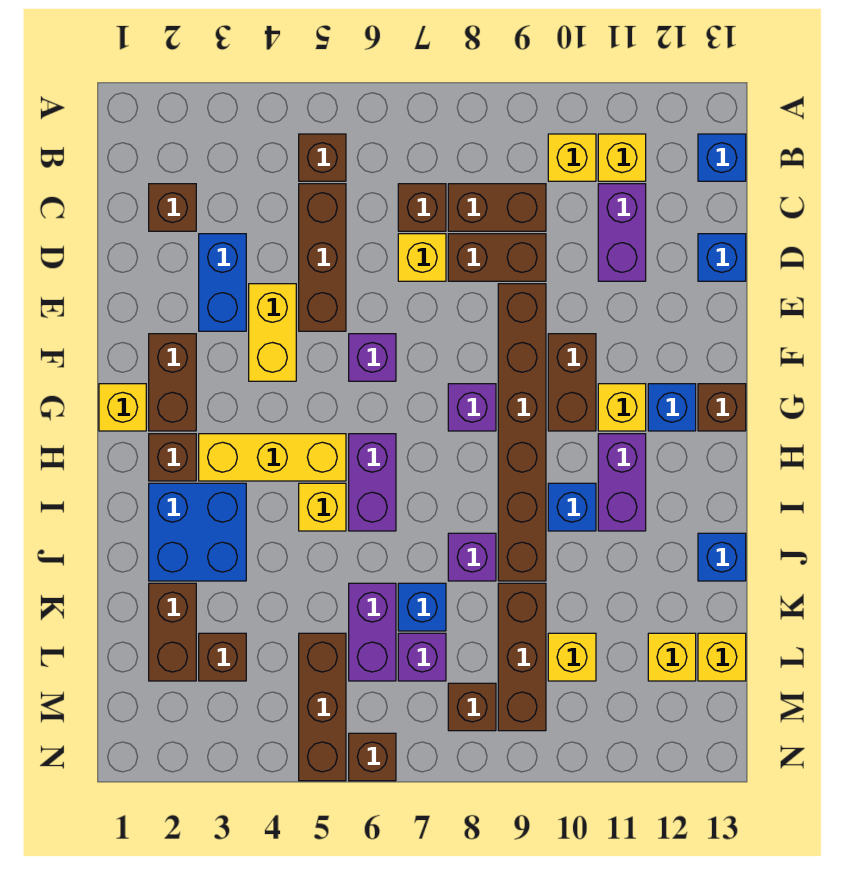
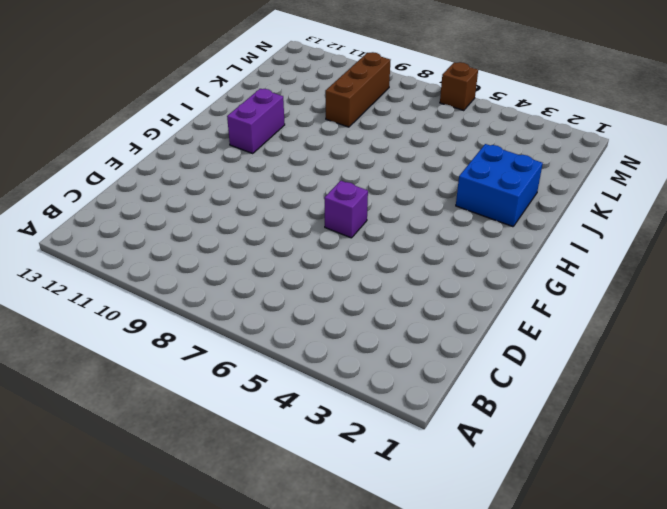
none -> brown brick B5 level 1
none -> yellow brick B10 level 1
none -> yellow brick B11 level 1
none -> blue brick B13 level 1

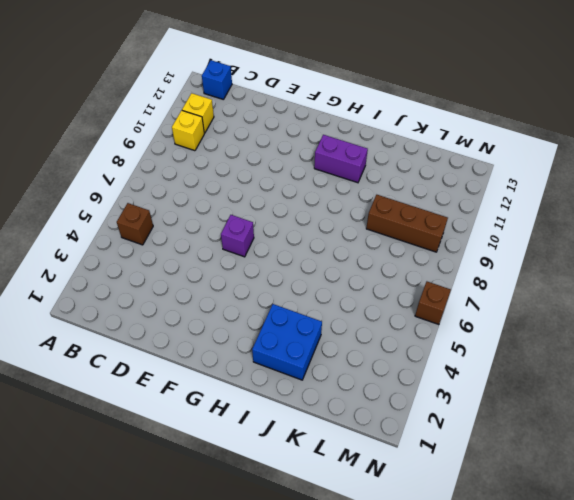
none -> brown brick C2 level 1
none -> brown brick C5:E5 level 1
none -> brown brick C7 level 1
none -> brown brick C8:C9 level 1

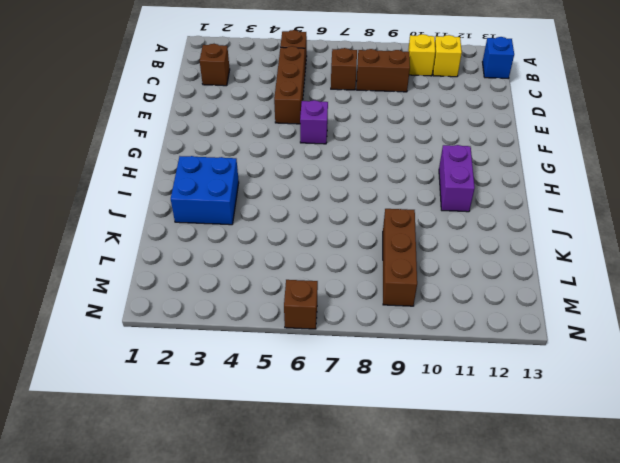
none -> purple brick C11:D11 level 1
none -> blue brick D3:E3 level 1
none -> yellow brick D7 level 1
none -> brown brick D8:D9 level 1

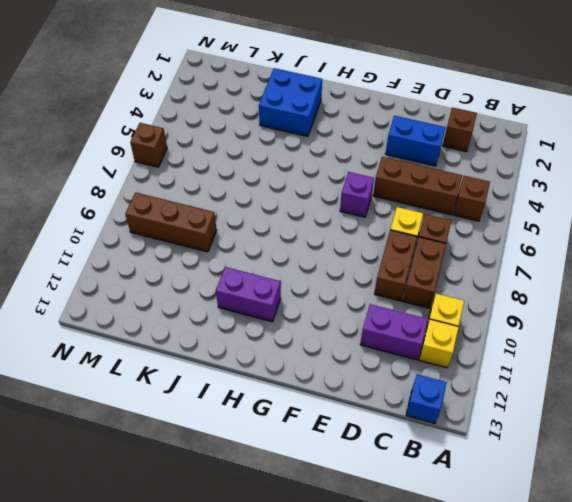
none -> blue brick D13 level 1
none -> yellow brick E4:F4 level 1
none -> brown brick E9:J9 level 1
none -> brown brick F2:G2 level 1

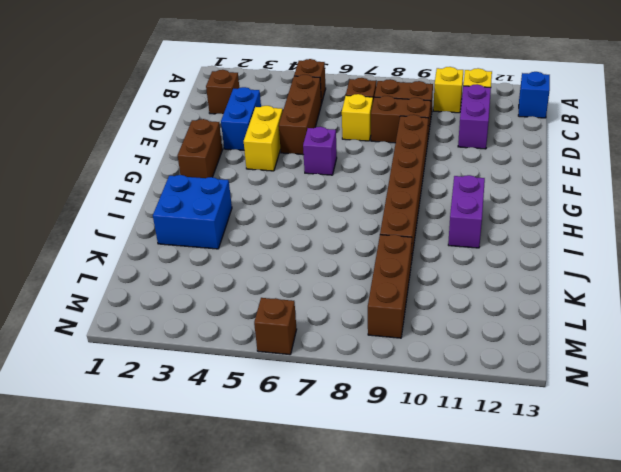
none -> blue brick D13 level 1
none -> brown brick F10:G10 level 1
none -> yellow brick G1 level 1
none -> purple brick G8 level 1

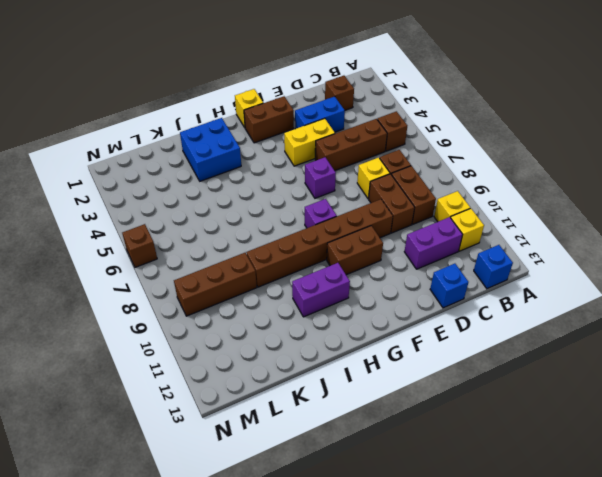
none -> yellow brick G11 level 1
none -> blue brick G12 level 1
none -> brown brick G13 level 1
none -> brown brick H2 level 1

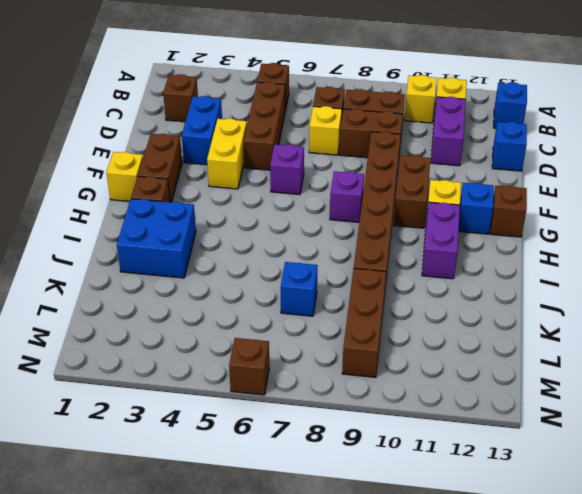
none -> yellow brick H3:H5 level 1
none -> purple brick H6:I6 level 1
none -> yellow brick I5 level 1
none -> blue brick I10 level 1

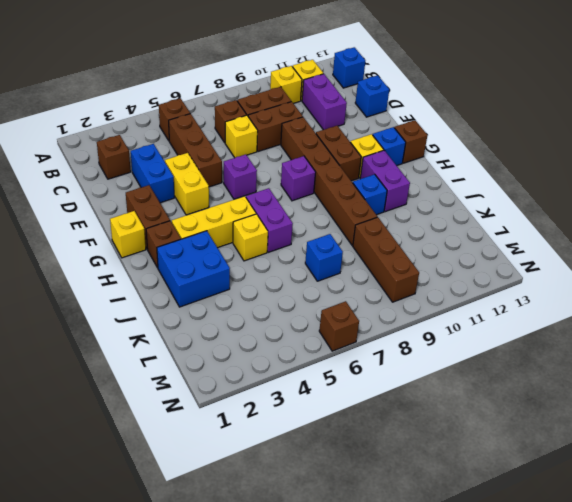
none -> purple brick J8 level 1
none -> blue brick J13 level 1
none -> brown brick K2:L2 level 1
none -> purple brick K6:L6 level 1

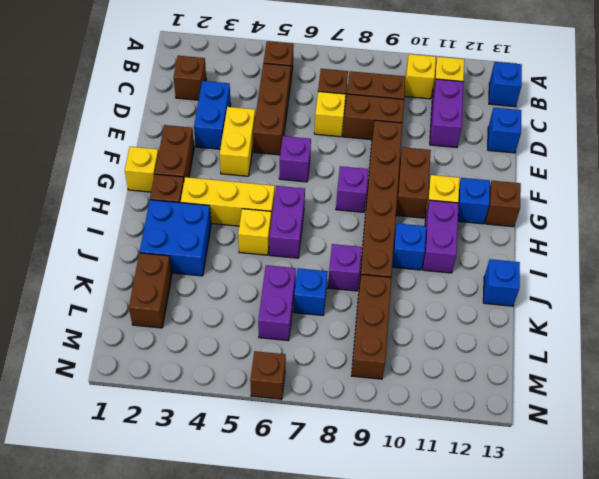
none -> brown brick L3 level 1
none -> brown brick L5:N5 level 1
none -> purple brick L7 level 1
none -> yellow brick L10 level 1

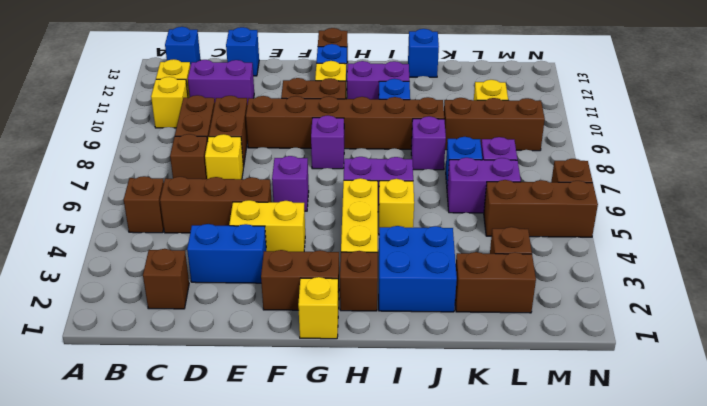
none -> yellow brick L12 level 1
none -> yellow brick L13 level 1
none -> brown brick M8 level 1

